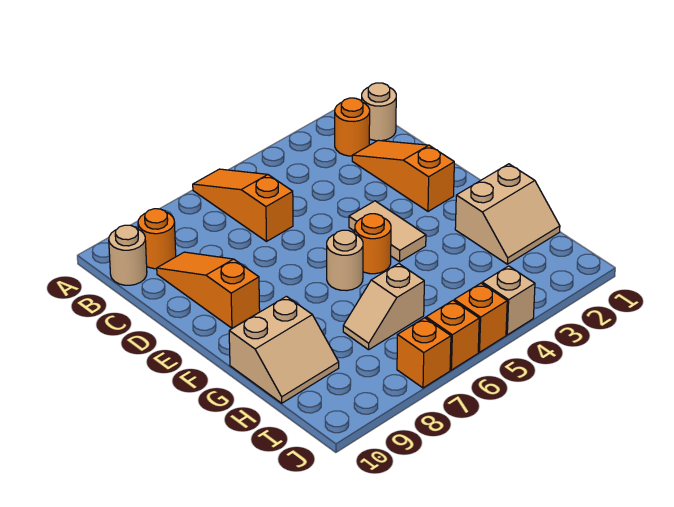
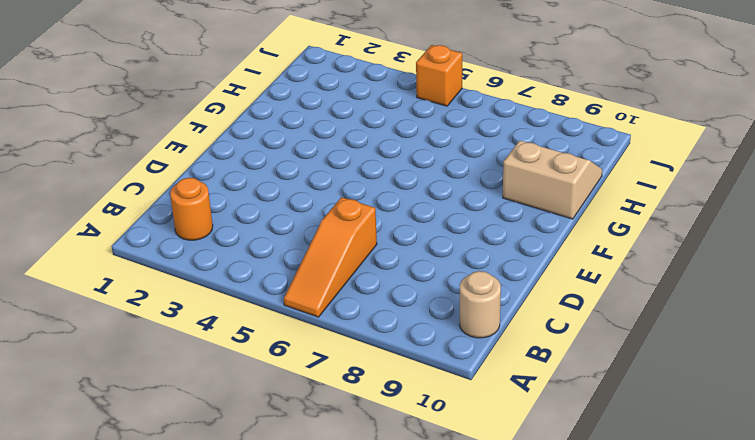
none -> tan round brick B1 level 1
none -> orange round brick B9 level 1
none -> orange slope C2:E2 level 1 top E

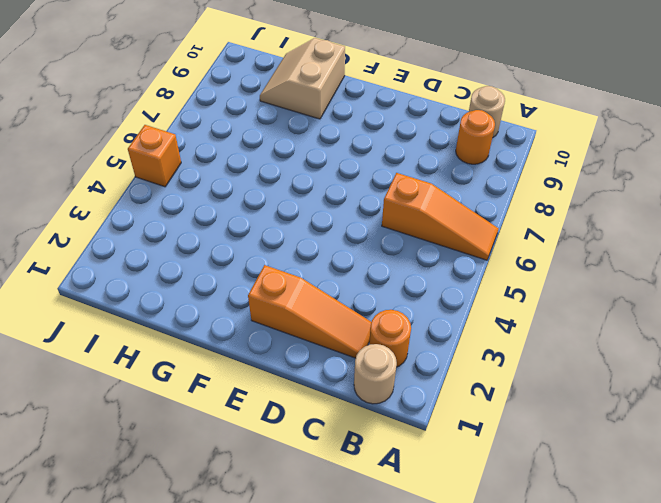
none -> orange slope C9:E9 level 1 top E
none -> tan tile E4:F4 level 1
none -> orange round brick F5 level 1

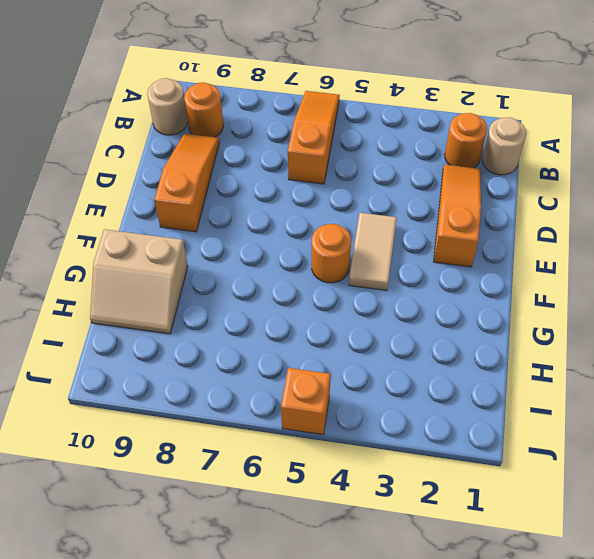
none -> tan round brick F6 level 1
none -> tan slope G1:H2 level 1 top G
none -> tan slope H6:H7 level 1 top 6

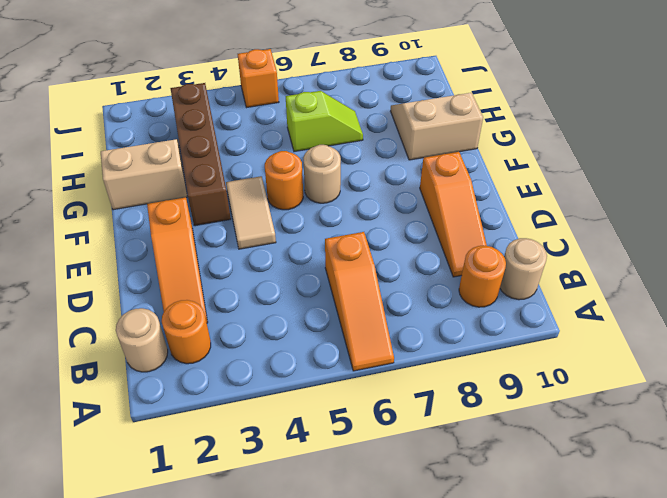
brown brick F3:I3 level 1 -> none
lime slope H6:H7 level 1 top 6 -> tan slope H6:H7 level 1 top 6
none -> tan brick J4 level 1
none -> orange brick J6 level 1
none -> orange brick J7 level 1

